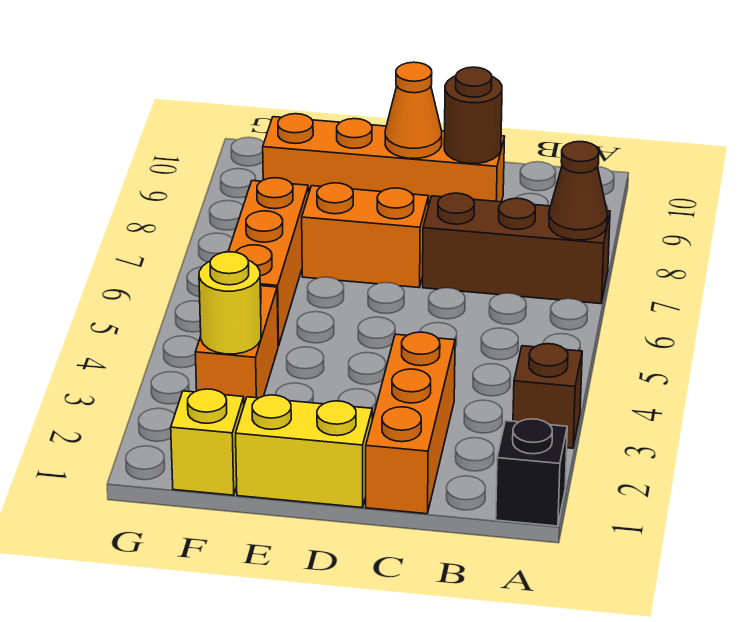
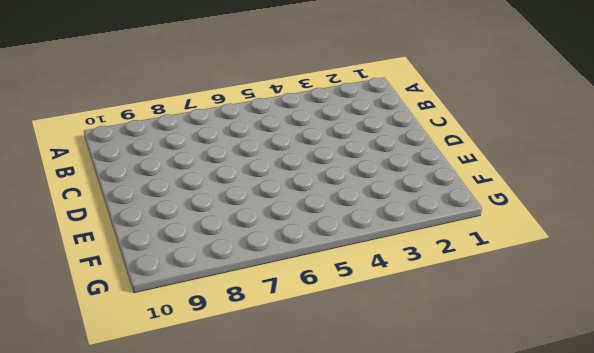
none -> black brick A1 level 1
none -> brown brick A3 level 1
none -> brown brick A7:C7 level 1

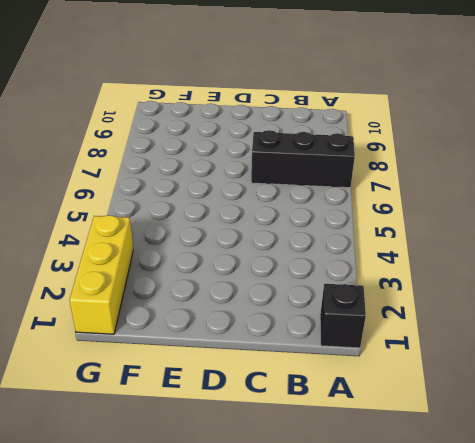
black brick A7:C7 level 1 -> brown brick A7:C7 level 1
yellow brick G1:G3 level 1 -> none
none -> brown brick A3 level 1
none -> orange brick C1:C3 level 1
none -> orange brick C9:F9 level 1

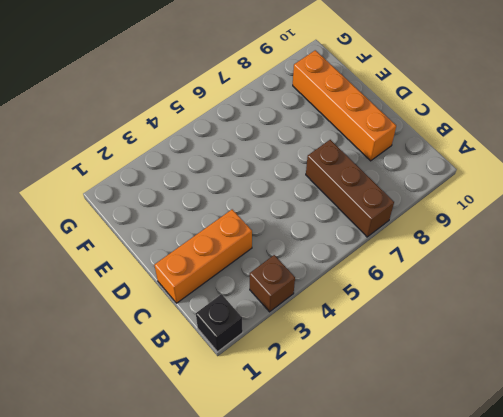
none -> yellow brick D1:E1 level 1
none -> orange brick D7:E7 level 1
none -> yellow brick F1 level 1

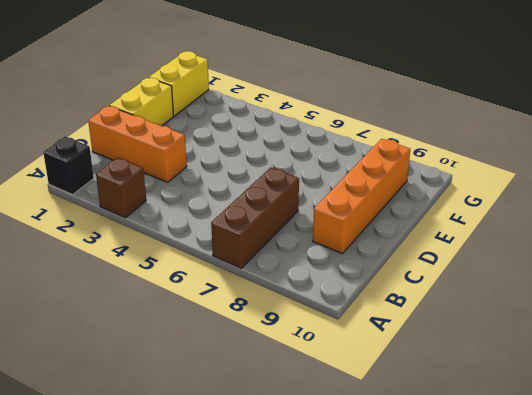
yellow brick F1:G1 level 1 -> yellow brick F1 level 1
none -> orange brick D7:E7 level 1
none -> orange brick F3:F4 level 1
none -> orange brick F5:F7 level 1

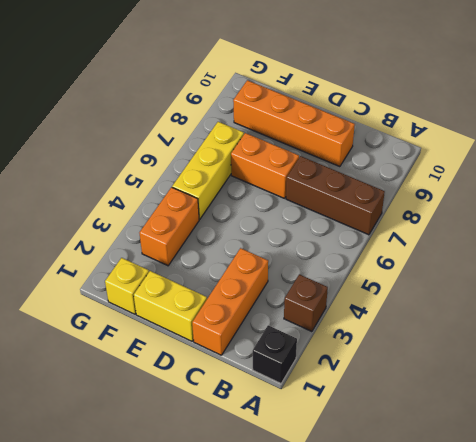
yellow brick F5:F7 level 1 -> orange brick F5:F7 level 1
none -> brown cone A7 level 2
none -> brown round brick C9 level 2
none -> orange cone D9 level 2

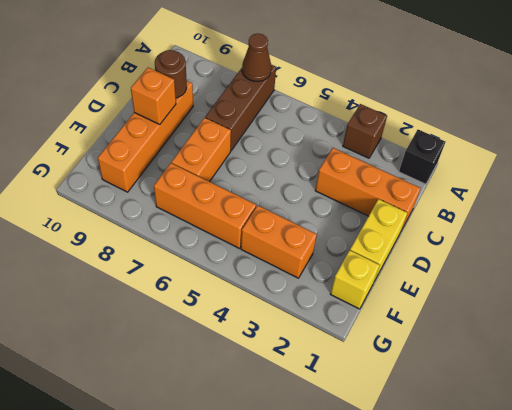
orange brick D9 level 2 -> orange cone D9 level 2
none -> yellow round brick F3 level 2

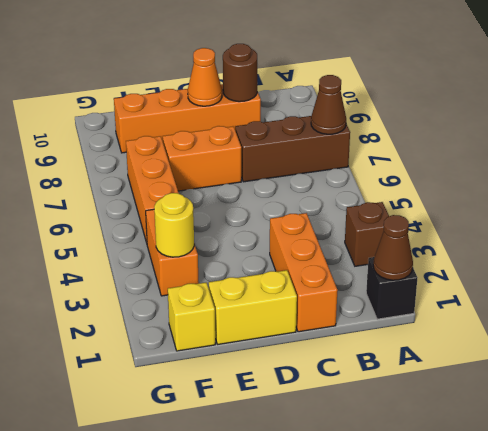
brown cone A1 level 2 -> none

